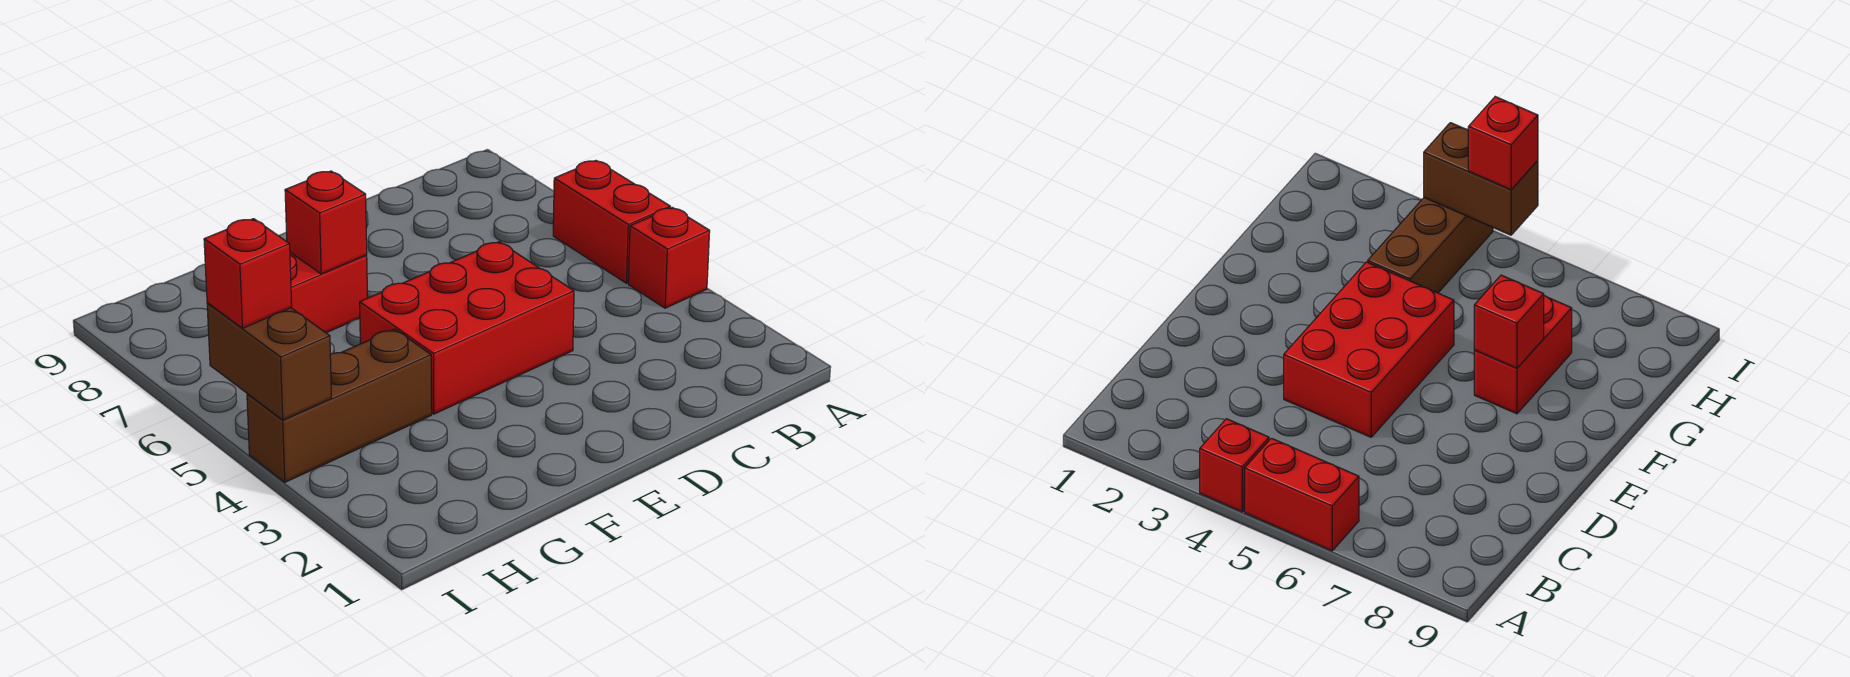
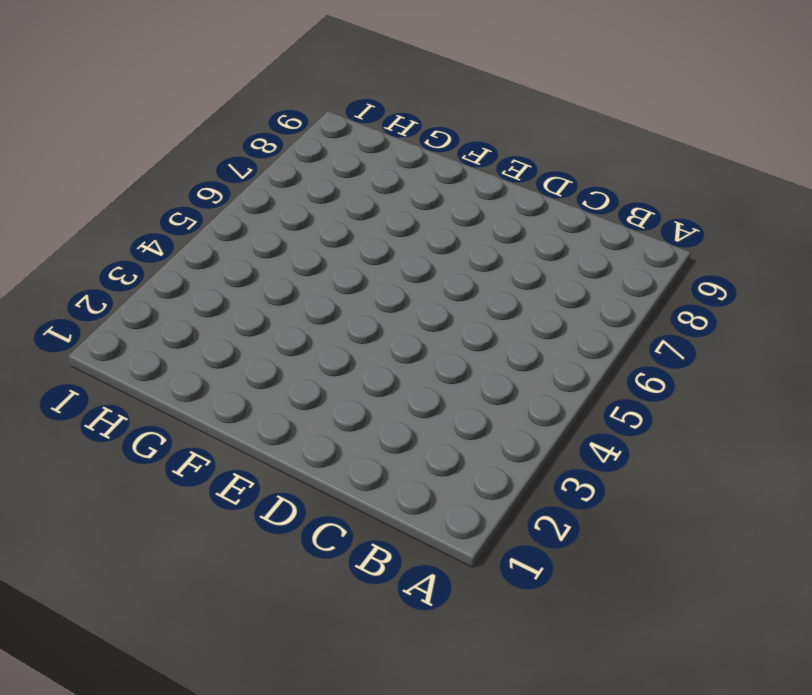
none -> red brick A4 level 1
none -> red brick A5:A6 level 1

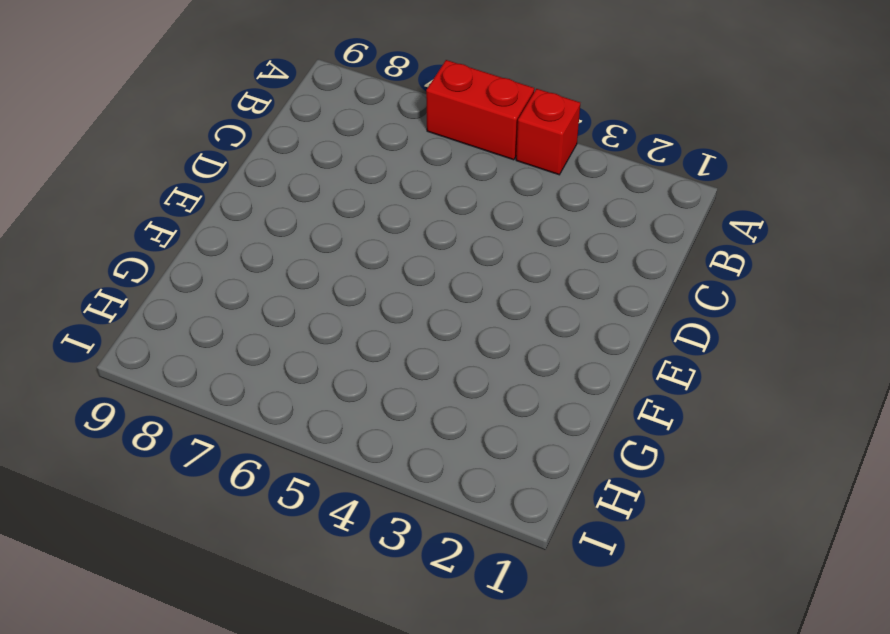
none -> red brick D4:F5 level 1
none -> red brick F7:G7 level 1

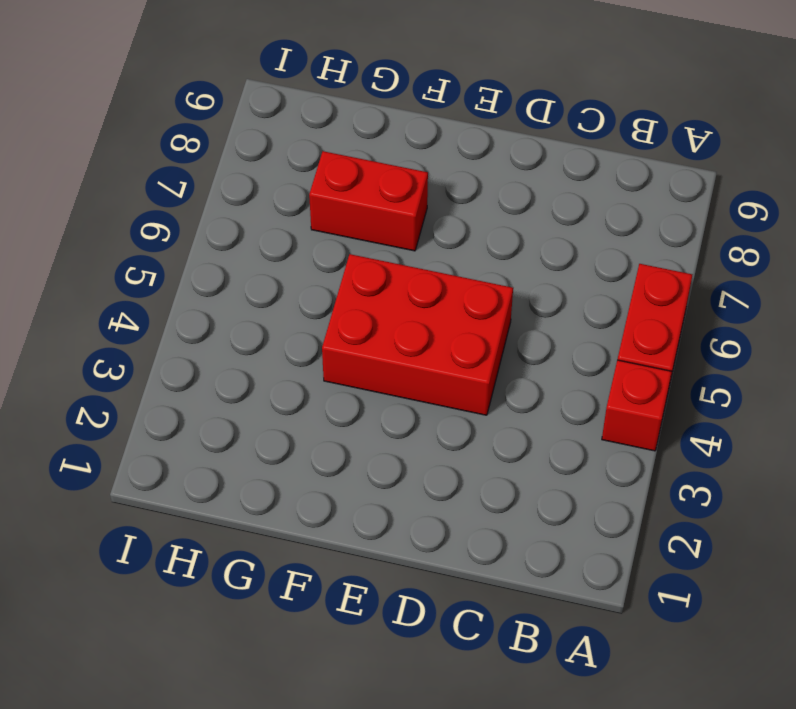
none -> brown brick G4:I4 level 1
none -> red brick F7 level 2

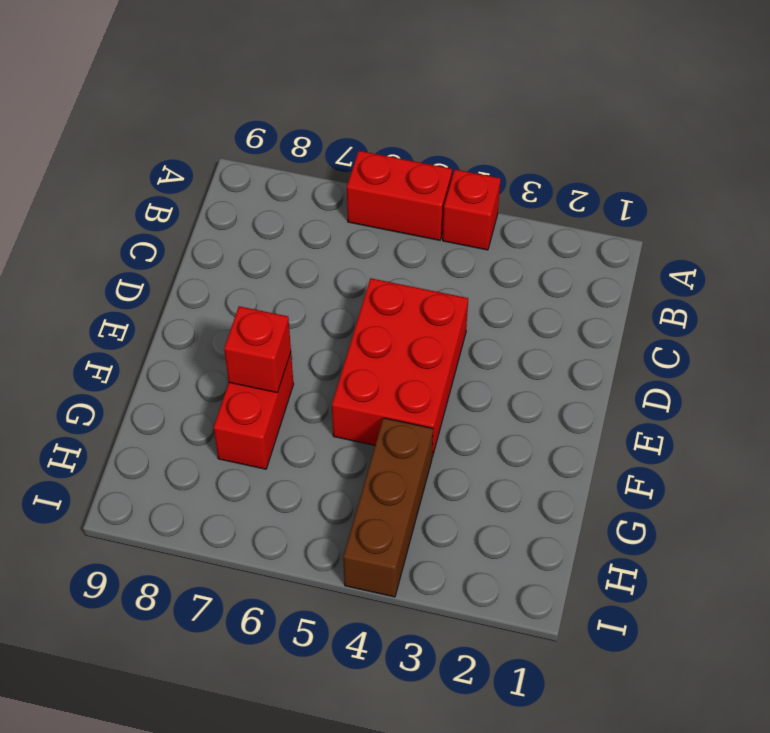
none -> brown brick I4:I5 level 2
none -> red brick I5 level 3

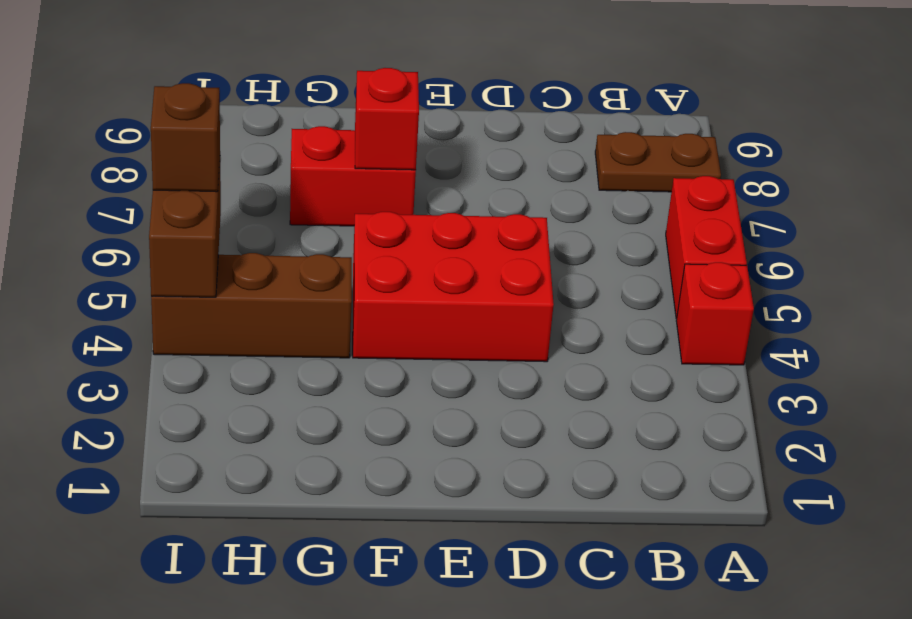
brown plate A8:B8 level 1 -> none
brown brick I5 level 3 -> red brick I5 level 3

